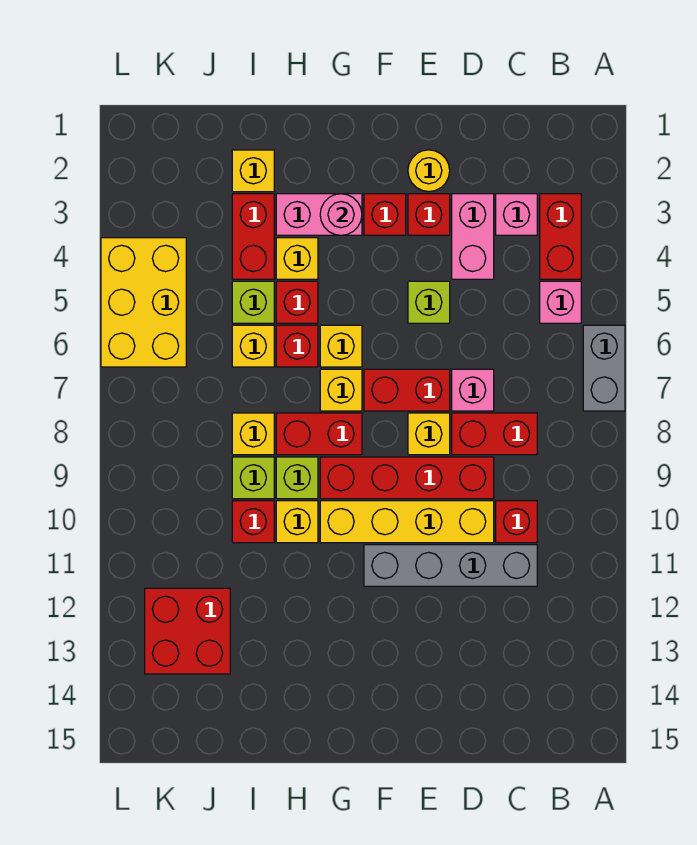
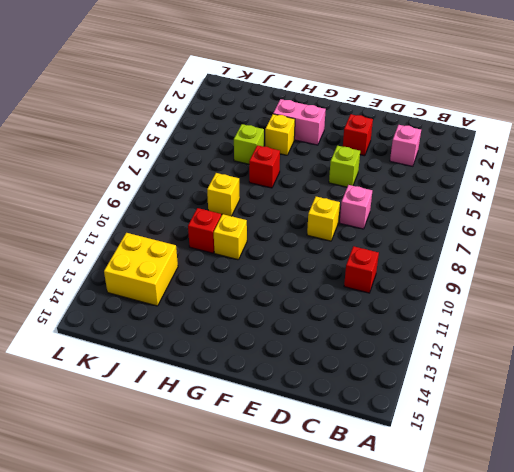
yellow brick J12:K13 level 1 -> red brick J12:K13 level 1
none -> grey brick A6:A7 level 1
none -> red brick B3:B4 level 1
none -> pink brick B5 level 1
none -> red brick C8:D8 level 1

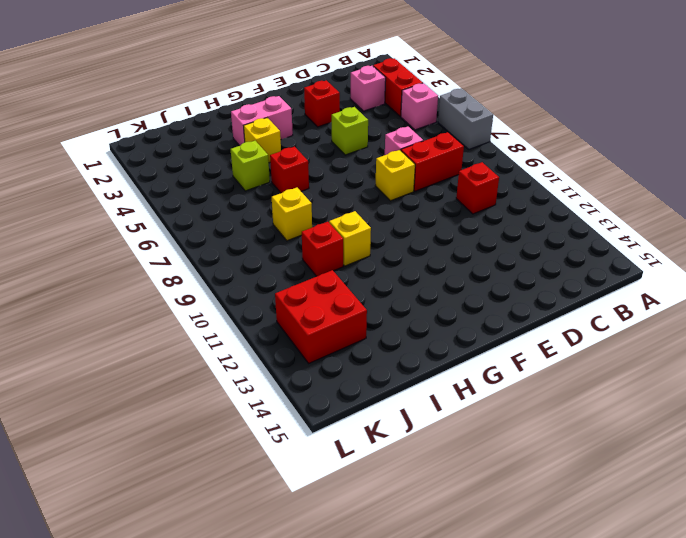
none -> grey brick C11:F11 level 1
none -> pink brick D3:D4 level 1
none -> red brick D9:G9 level 1
none -> yellow brick D10:G10 level 1

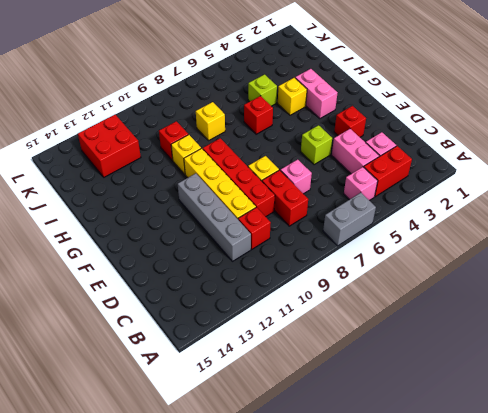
pink brick C4:D4 level 1 -> pink brick D3:D4 level 1
none -> yellow round brick E2 level 1
none -> red brick E7:F7 level 1
none -> red brick F3 level 1
none -> yellow brick G6 level 1

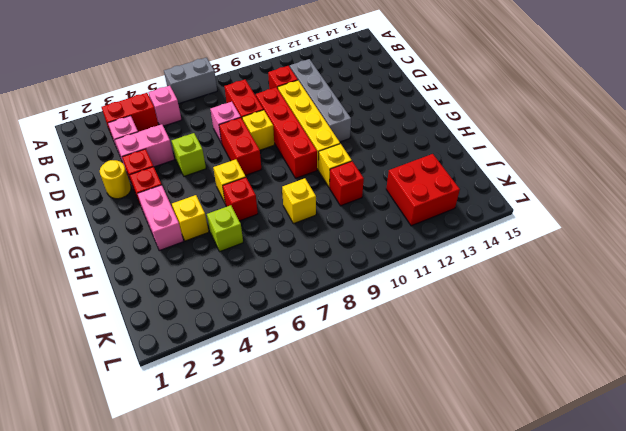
none -> yellow brick G7 level 1
none -> red brick G8:H8 level 1
none -> red brick H5 level 1
none -> lime brick H9 level 1

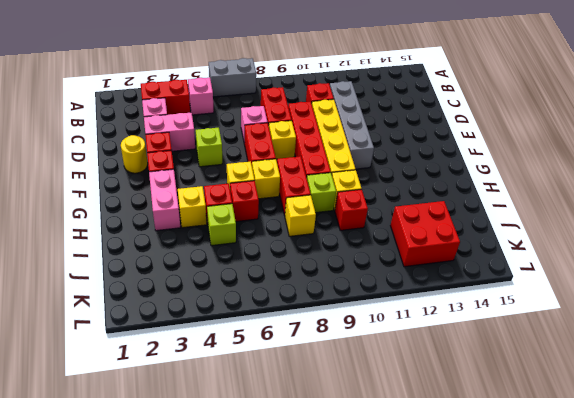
none -> yellow brick I2 level 1
none -> red brick I3:I4 level 1
none -> yellow brick I6 level 1
none -> lime brick I9 level 1

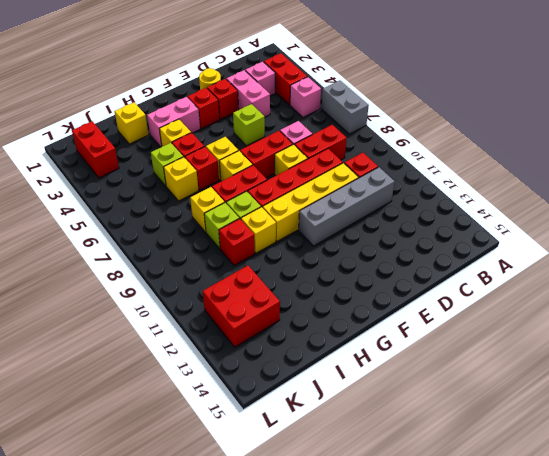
red brick K2:K3 level 1 -> red brick I3:I4 level 1
none -> yellow brick K4:L6 level 1
none -> pink round brick G3 level 2

